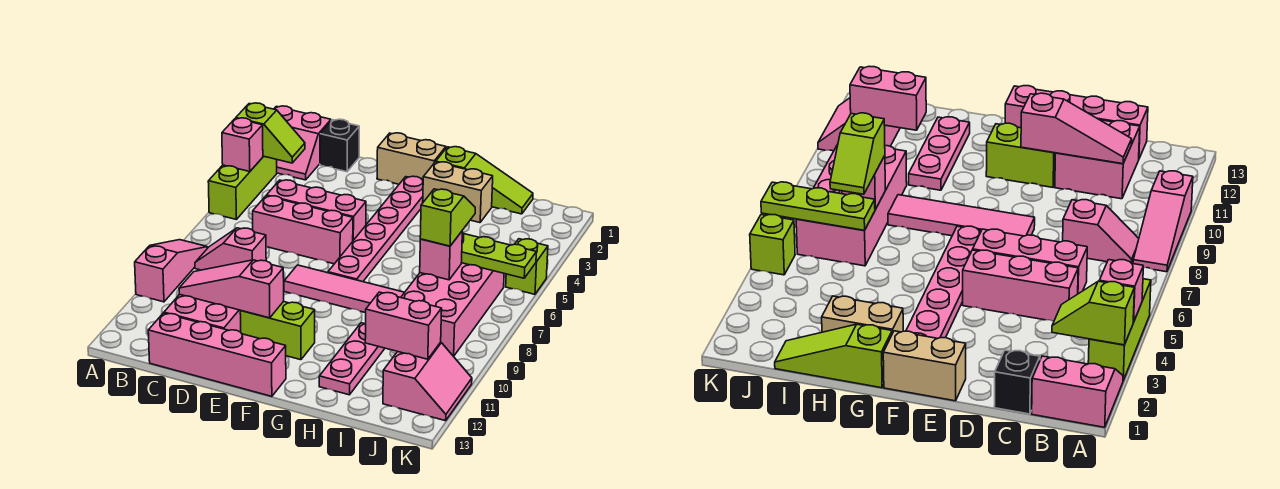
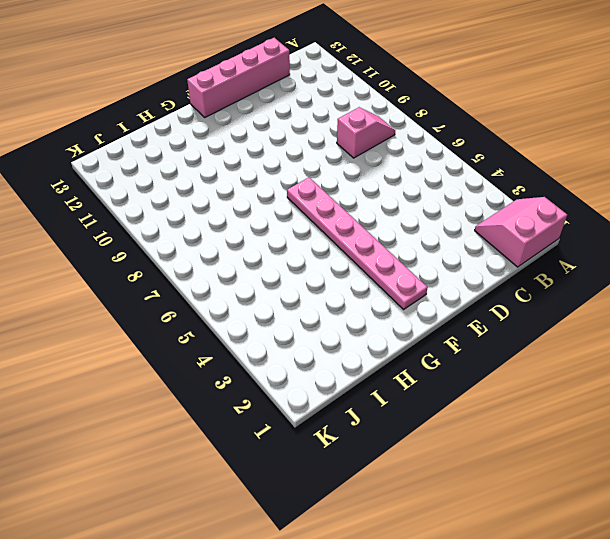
none -> lime brick A3:A5 level 1
none -> pink slope A8:A10 level 1 top 10
none -> black brick C1 level 1

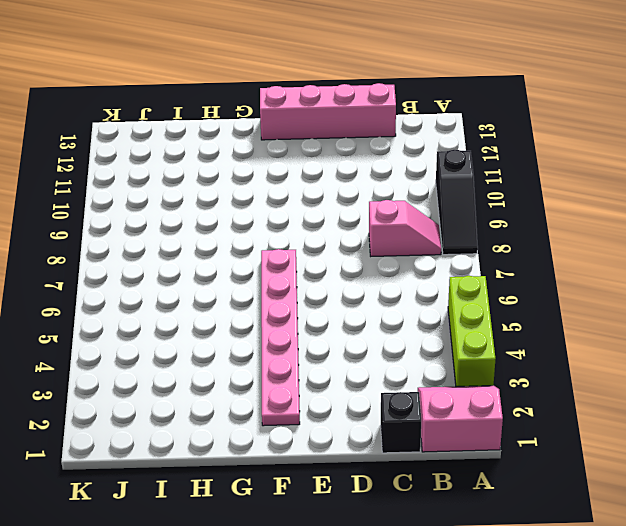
black slope A8:A10 level 1 top 10 -> pink slope A8:A10 level 1 top 10
none -> pink brick C5:E5 level 1
none -> pink brick C6:E6 level 1
none -> pink brick C11:D12 level 1

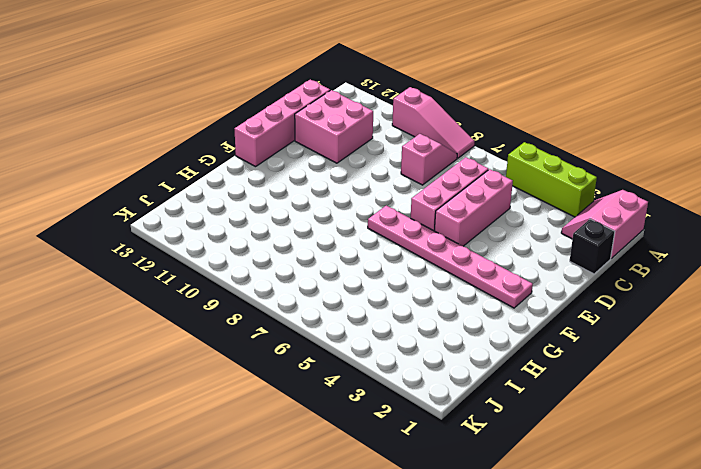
none -> tan brick E1:F1 level 1
none -> pink tile E8:H8 level 1
none -> lime brick E11:F11 level 1

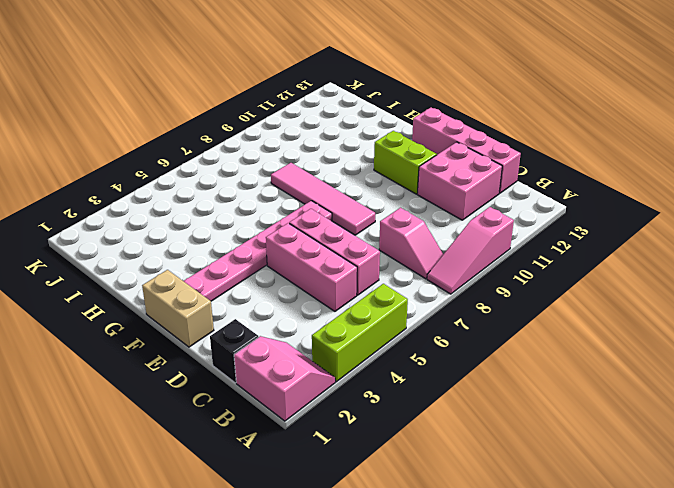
none -> lime slope G1:I1 level 1 top G
none -> tan brick G2:H2 level 1
none -> pink plate H10:H12 level 1

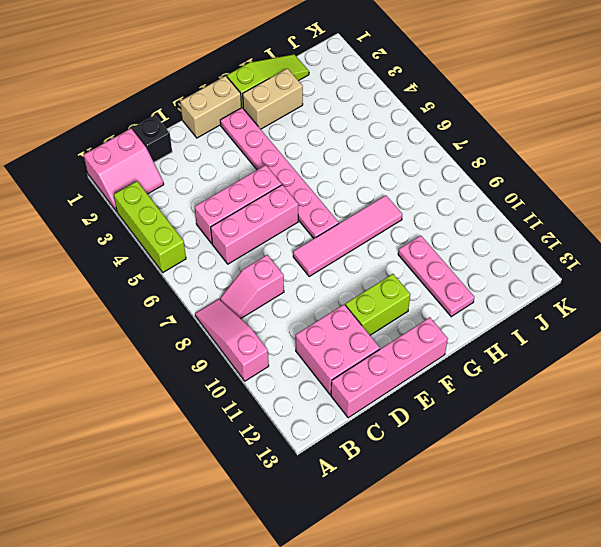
none -> pink brick I6:J9 level 1
none -> pink slope J11:K12 level 1 top J
none -> lime brick K5 level 1

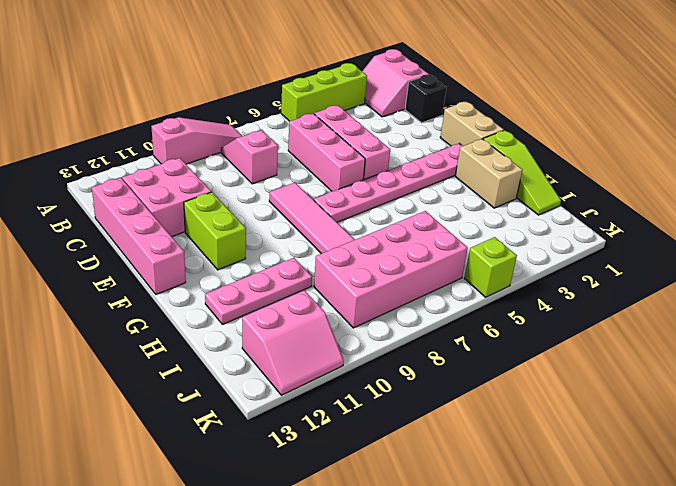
none -> lime slope A3:B3 level 2 top A
none -> pink brick A4 level 2
none -> pink slope C11:E11 level 2 top E

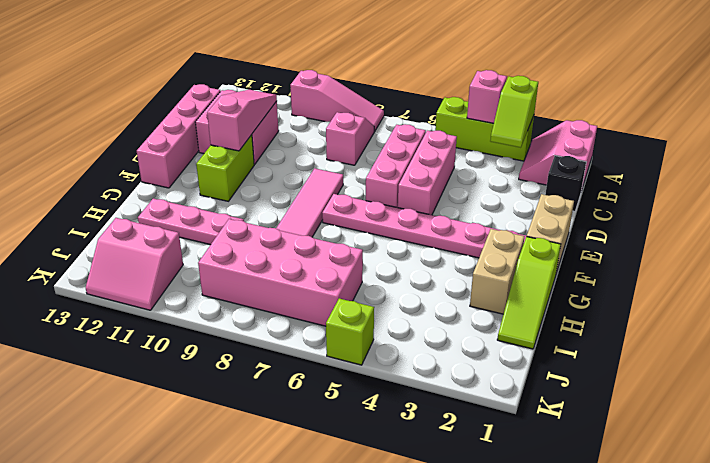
none -> lime plate I6:K6 level 2
none -> pink brick I7 level 2
none -> pink brick I11:J11 level 2

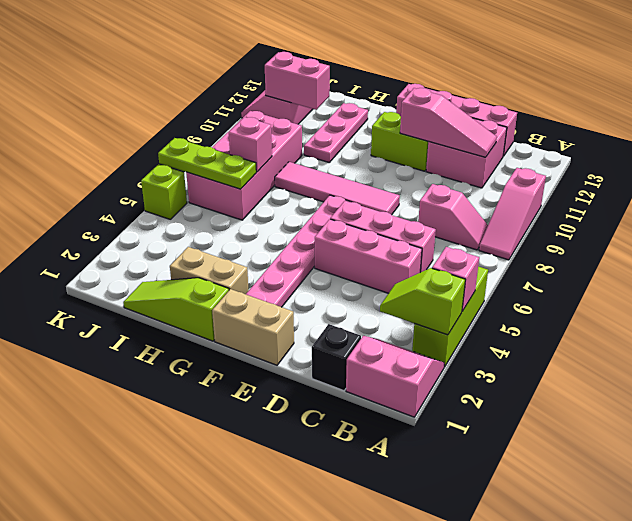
none -> lime slope I6:I7 level 3 top 7

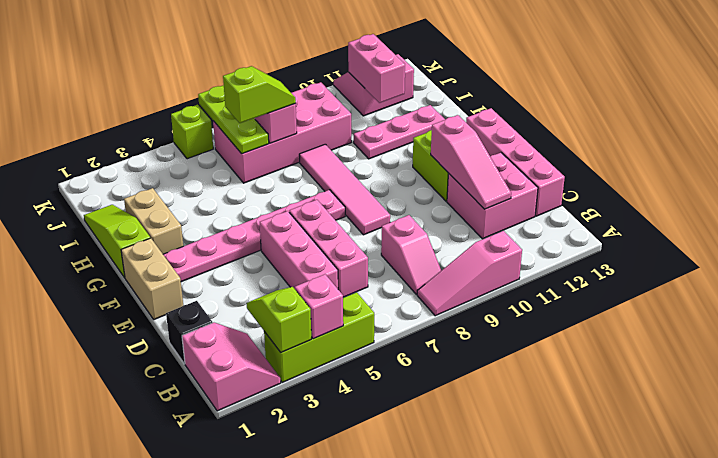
lime slope I6:I7 level 3 top 6 -> lime slope I6:I7 level 3 top 7

